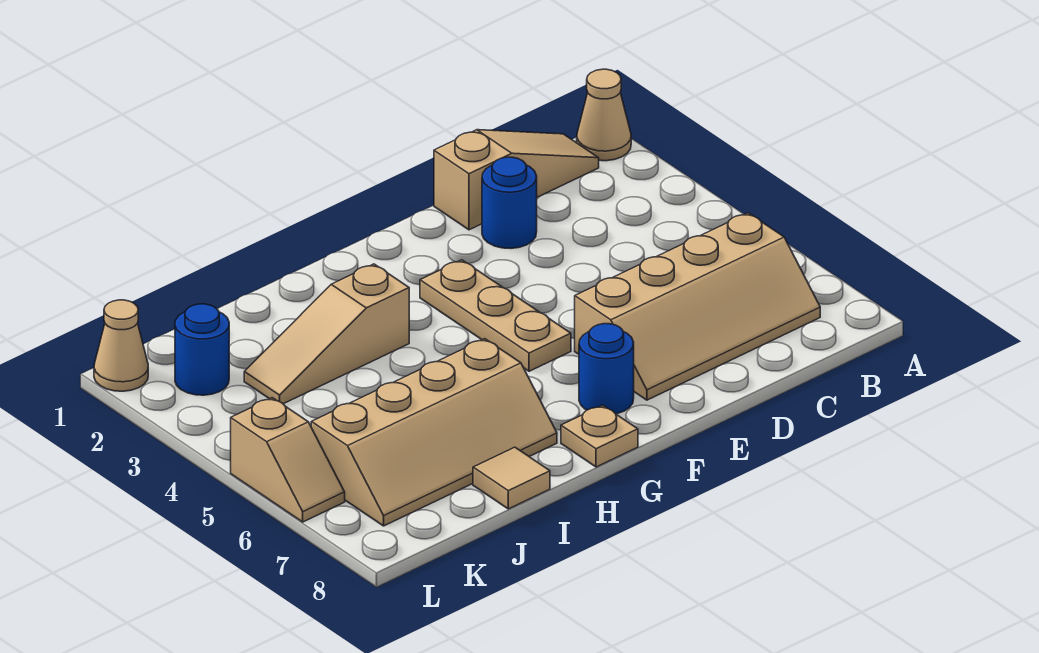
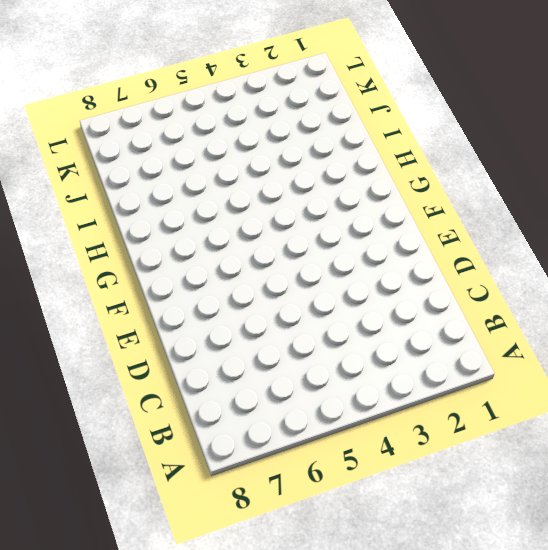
none -> tan cone A1 level 1
none -> tan slope B1:D1 level 1 top D
none -> tan slope B6:E7 level 1 top 6

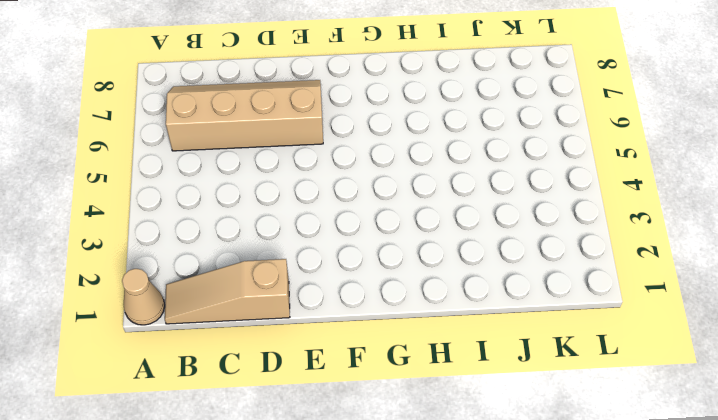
none -> blue round brick D2 level 1
none -> tan plate F3:F5 level 1
none -> blue round brick F7 level 1

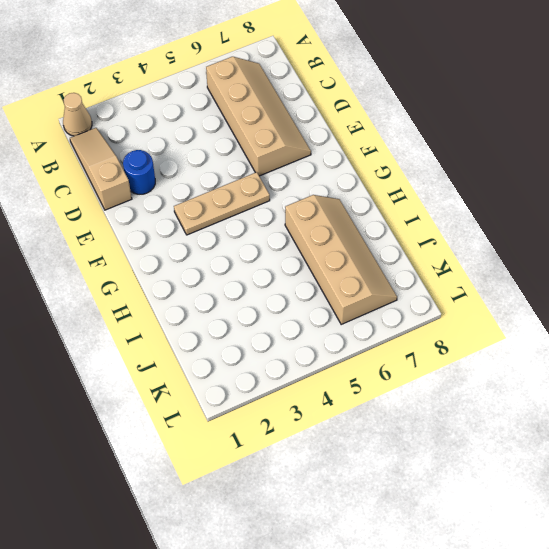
none -> blue round brick F7 level 1
none -> tan plate G8 level 1
none -> tan slope H3:J3 level 1 top H

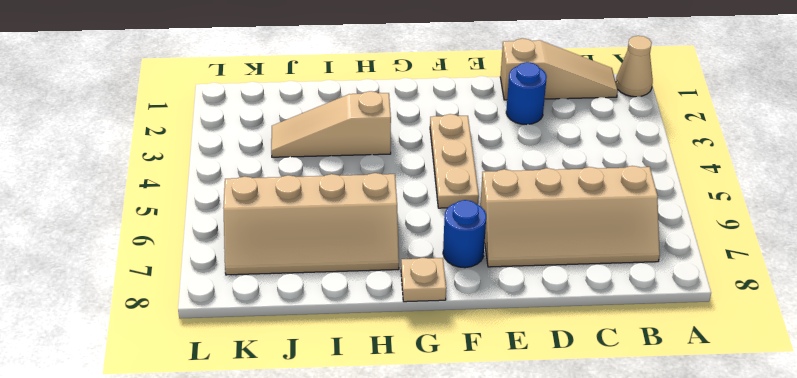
none -> tan tile I8 level 1
none -> blue round brick K2 level 1
none -> tan cone L1 level 1

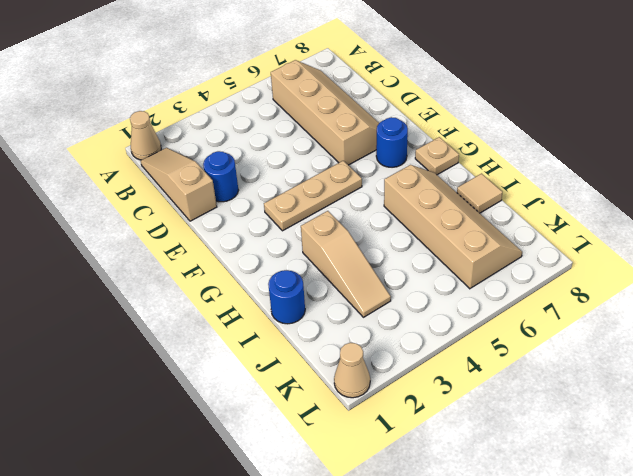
blue round brick I1 level 1 -> blue round brick K2 level 1
none -> tan slope L5:L6 level 1 top 5

